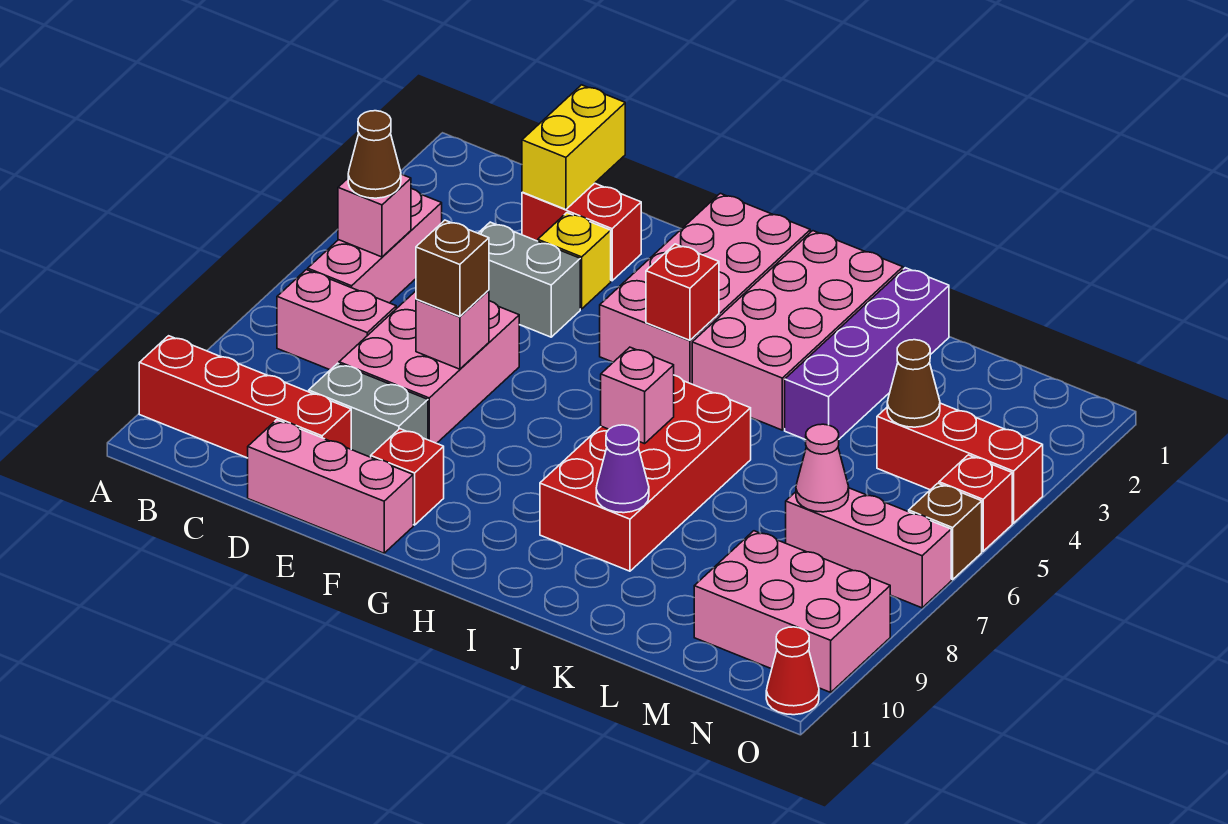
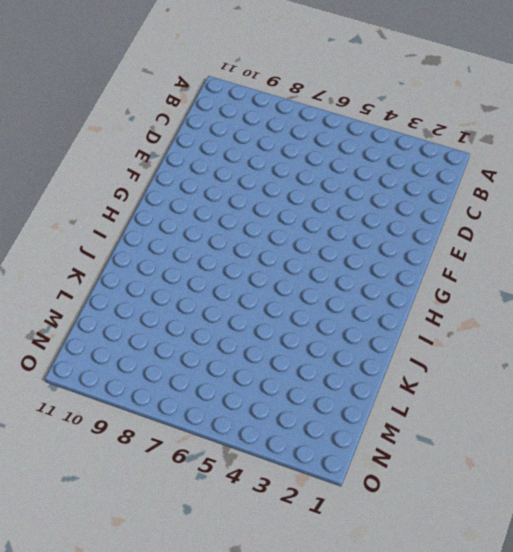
none -> red brick A10:D10 level 1
none -> pink brick B4:B6 level 1
none -> pink brick B7:C7 level 1
none -> red brick D2:E2 level 1

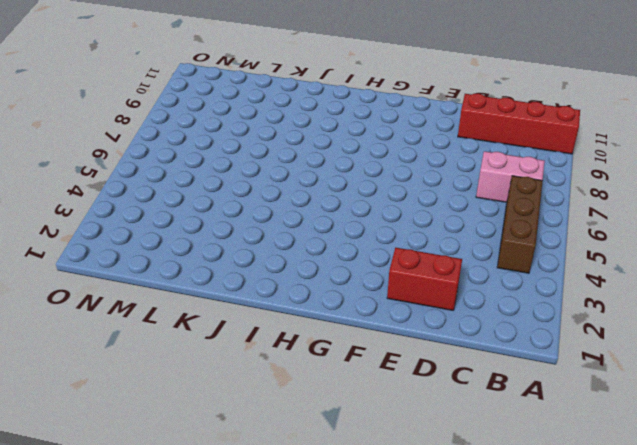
brown brick B4:B6 level 1 -> pink brick B4:B6 level 1
none -> grey brick D4:E4 level 1
none -> pink brick D6:E8 level 1
none -> grey brick D9:E9 level 1
none -> pink brick D11:F11 level 1

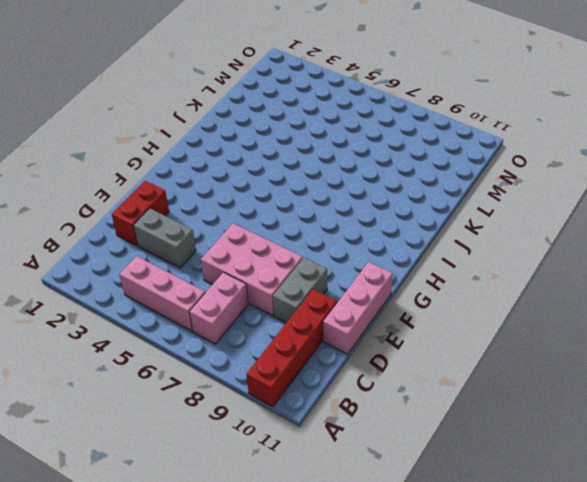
grey brick D3:D4 level 1 -> grey brick D4:E4 level 1
none -> yellow brick E3 level 1
none -> red brick F10 level 1
none -> pink brick G1:H4 level 1
none -> pink brick I1:J4 level 1

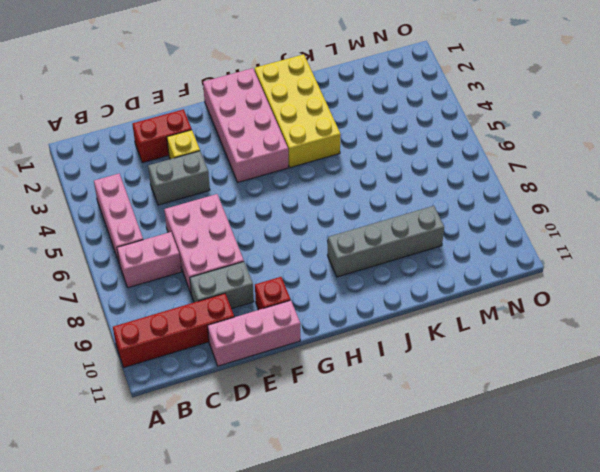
yellow brick I1:J4 level 1 -> pink brick I1:J4 level 1
grey brick I9:L9 level 1 -> red brick I6:J9 level 1
none -> purple brick K1:K4 level 1
none -> red brick M4:O4 level 1
none -> pink brick M7:O7 level 1
none -> pink brick M9:O10 level 1

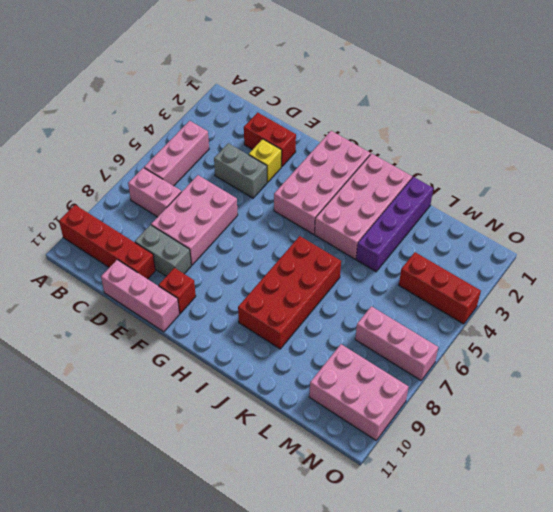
none -> red brick O5 level 1
none -> brown brick O6 level 1
none -> red cone O11 level 1
none -> pink brick B5 level 2

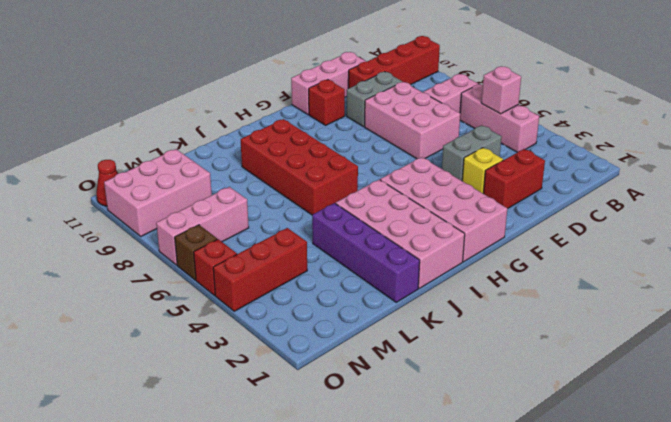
none -> yellow brick D1:D2 level 2
none -> pink brick E7 level 2
none -> red brick H4 level 2
none -> pink brick I7 level 2

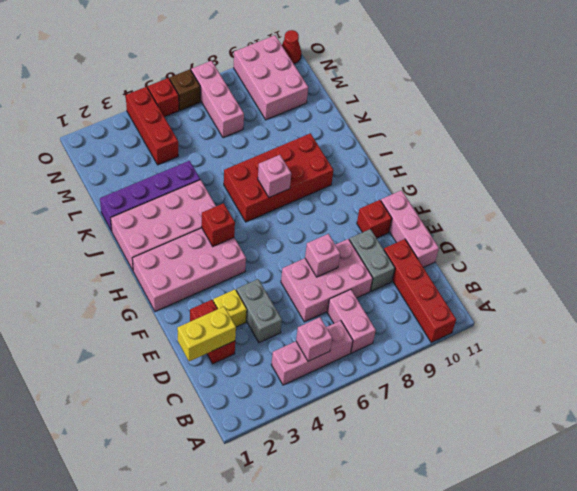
none -> purple cone J9 level 2
none -> brown cone M4 level 2
none -> pink cone M7 level 2
none -> brown cone B5 level 3

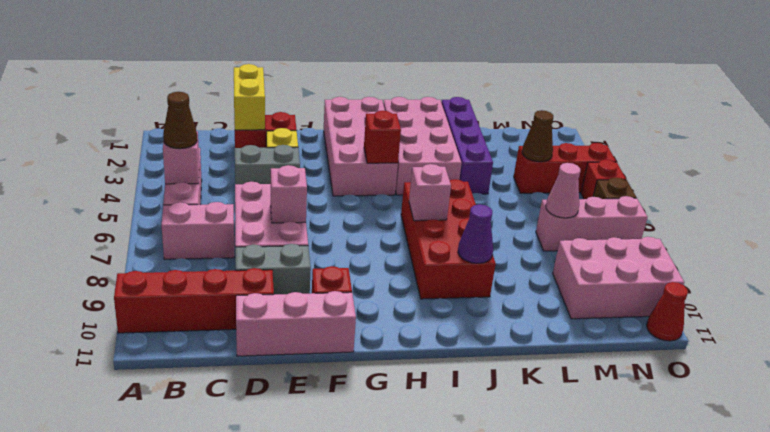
none -> brown brick E7 level 3

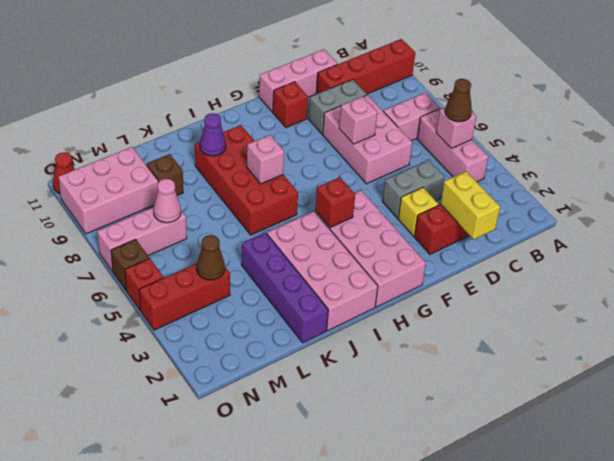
brown brick L9 level 1 -> brown brick E7 level 3

